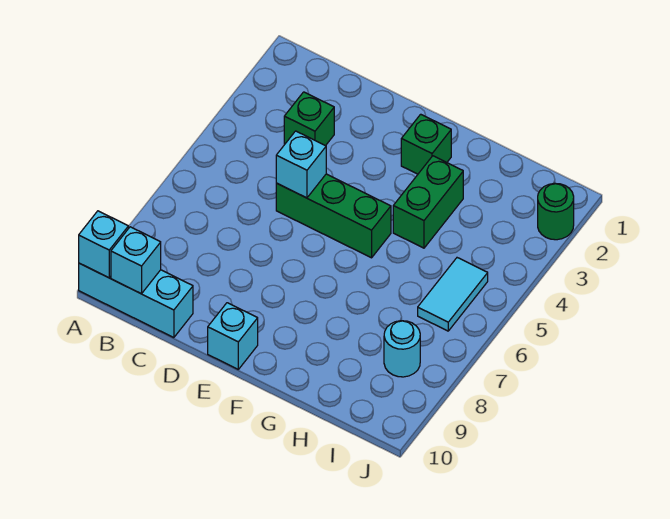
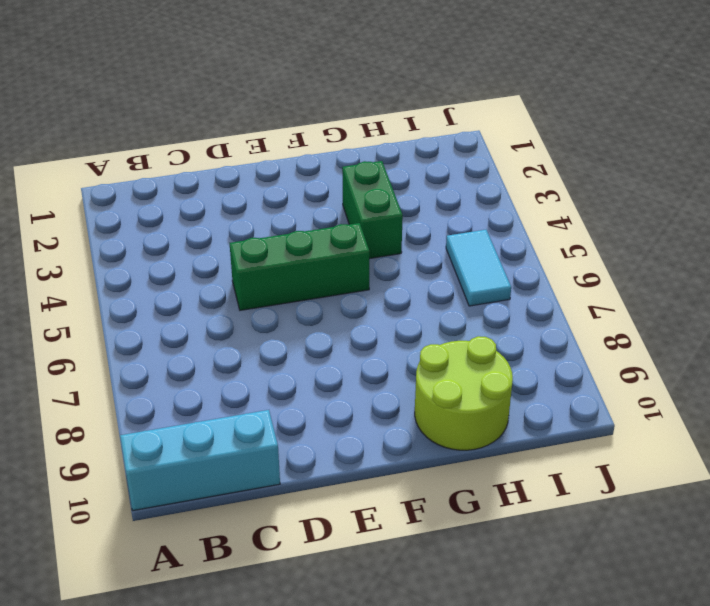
lime round brick G9:H10 level 1 -> none
none -> green brick C3 level 1
none -> cyan brick E10 level 1
none -> green brick F2 level 1

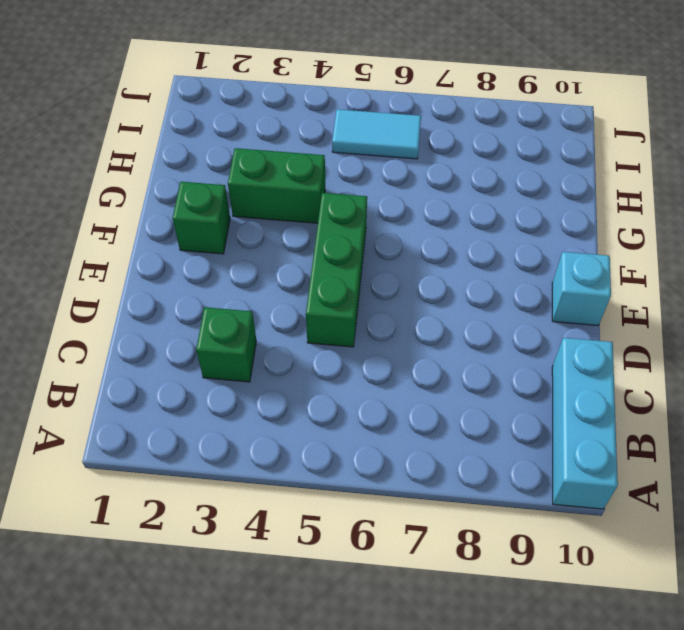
none -> cyan round brick I8 level 1
none -> green round brick J2 level 1
none -> cyan brick A10 level 2

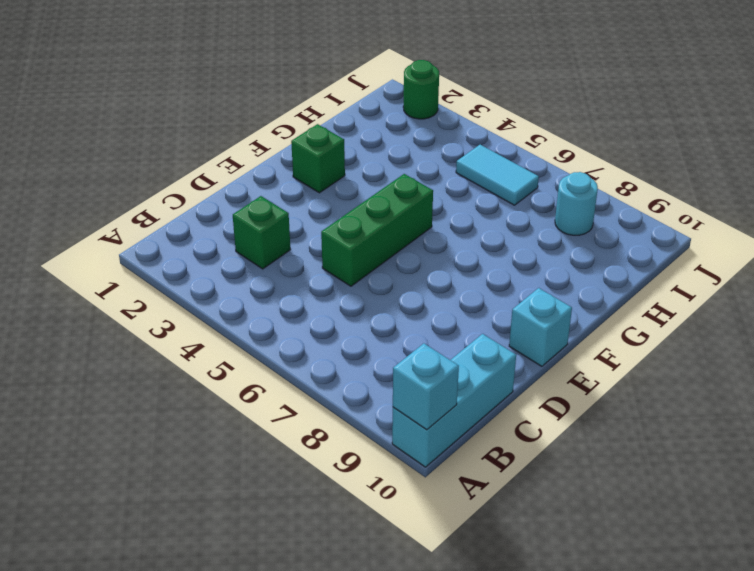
none -> green brick G3:G4 level 1
none -> cyan brick B10 level 2
none -> cyan brick D5 level 2

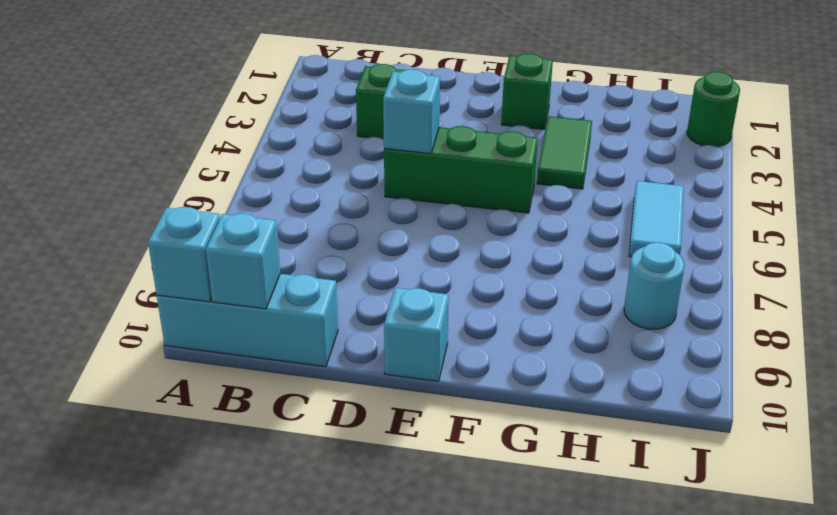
green tile G3:G4 level 1 -> green brick G3:G4 level 1

